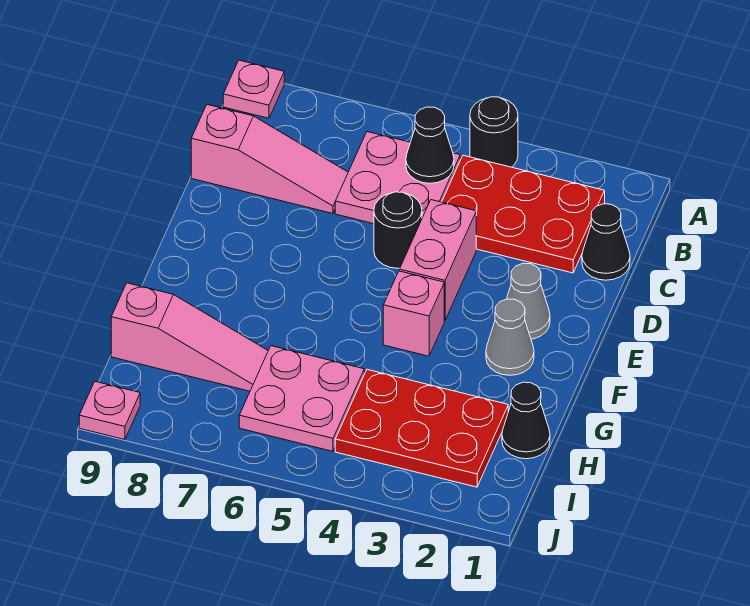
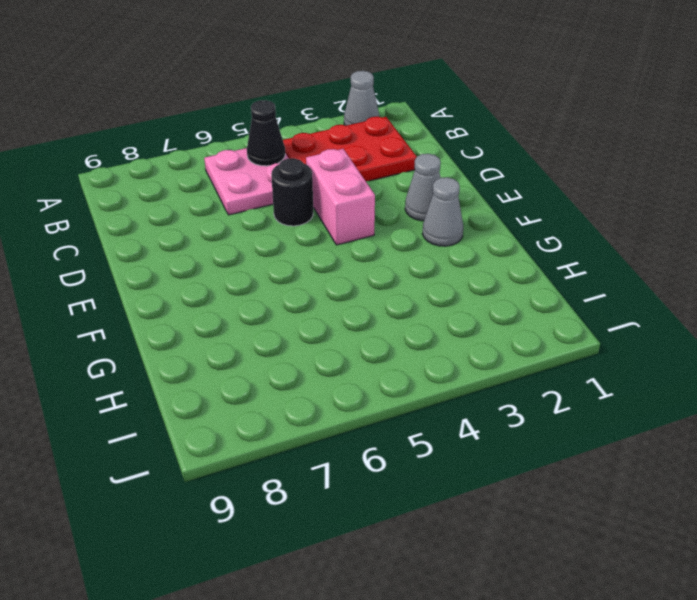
grey cone A2 level 1 -> none
none -> black round brick A4 level 1
none -> pink plate A9 level 1
none -> black cone C1 level 1

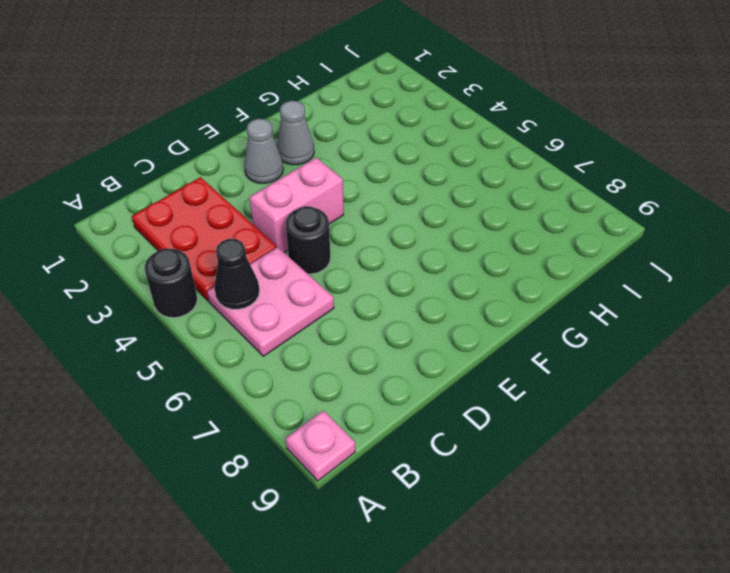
none -> black cone C1 level 1
none -> pink slope C7:C9 level 1 top 9
none -> pink brick F4 level 1

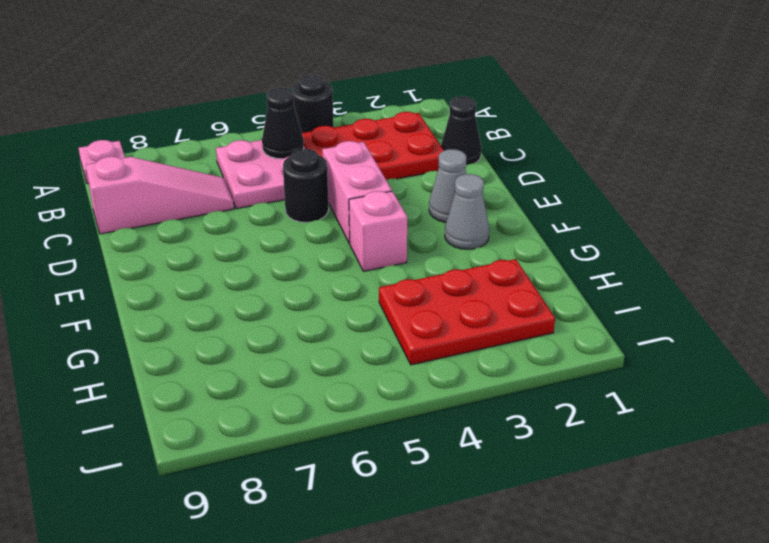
none -> black cone H1 level 1
none -> pink plate H5:I6 level 1
none -> pink slope H7:H9 level 1 top 9

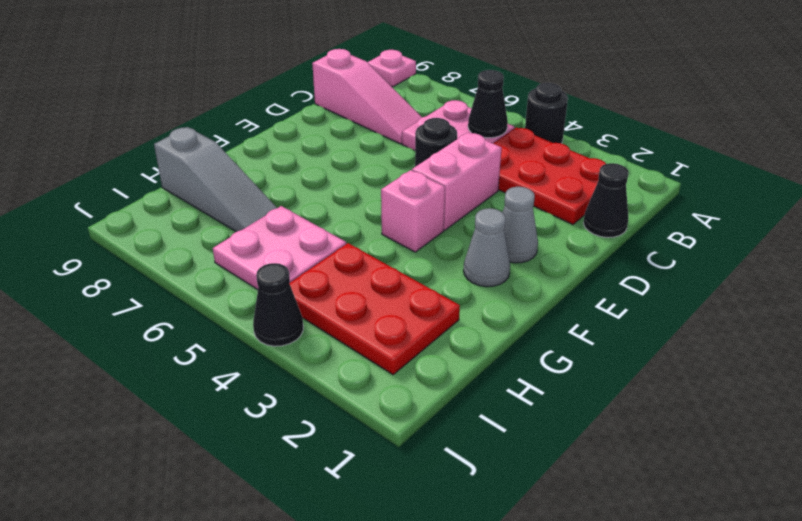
grey slope H7:H9 level 1 top 9 -> pink slope H7:H9 level 1 top 9
black cone J4 level 1 -> black cone H1 level 1
none -> pink plate J9 level 1

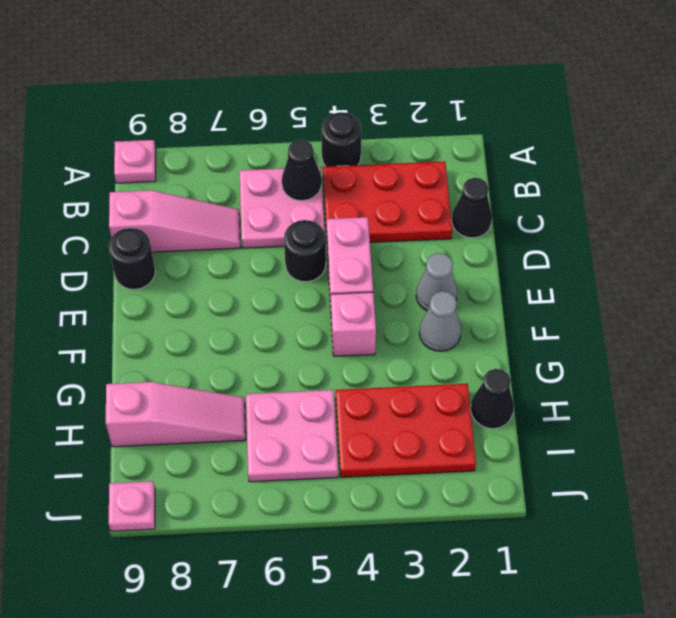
black round brick D9 level 1 -> none

